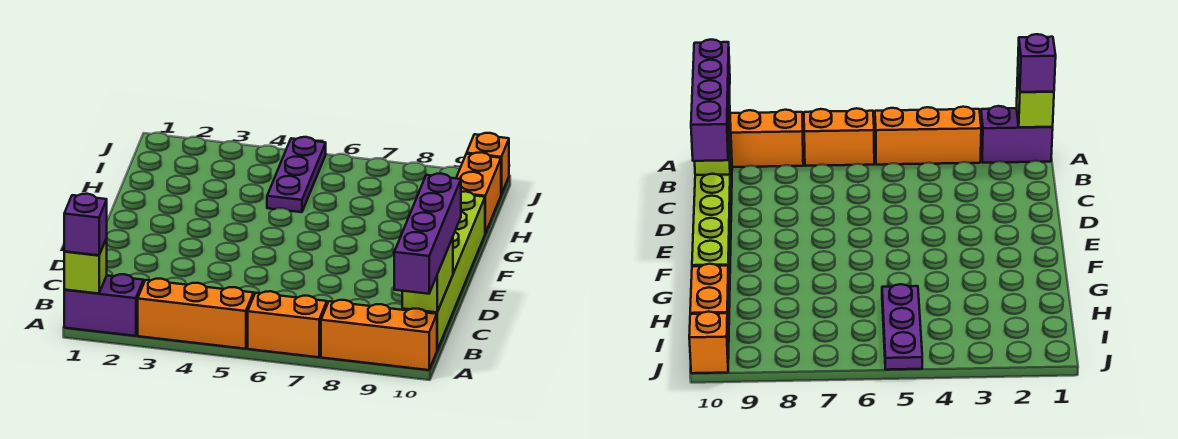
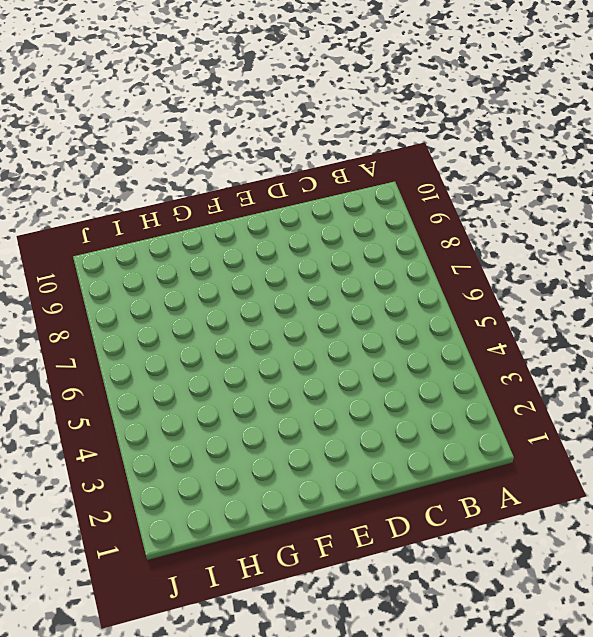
none -> purple brick A1:A2 level 1
none -> orange brick A3:A5 level 1
none -> orange brick A6:A7 level 1

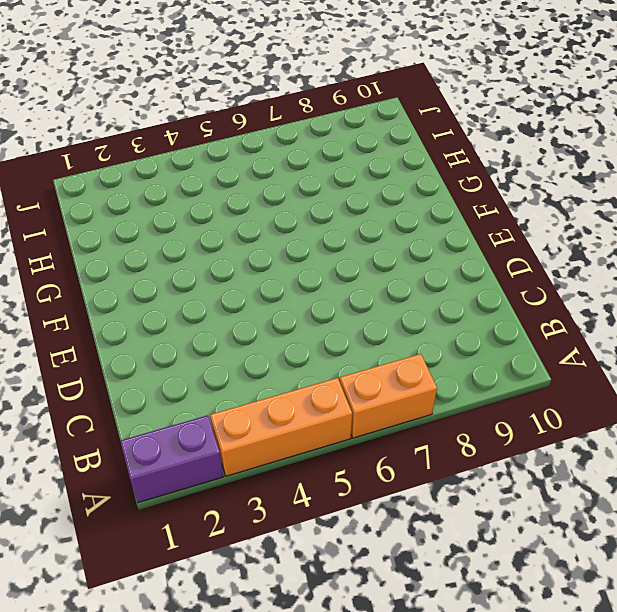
none -> orange brick A8:A10 level 1
none -> lime brick B10:G10 level 1
none -> purple plate H5:J5 level 1

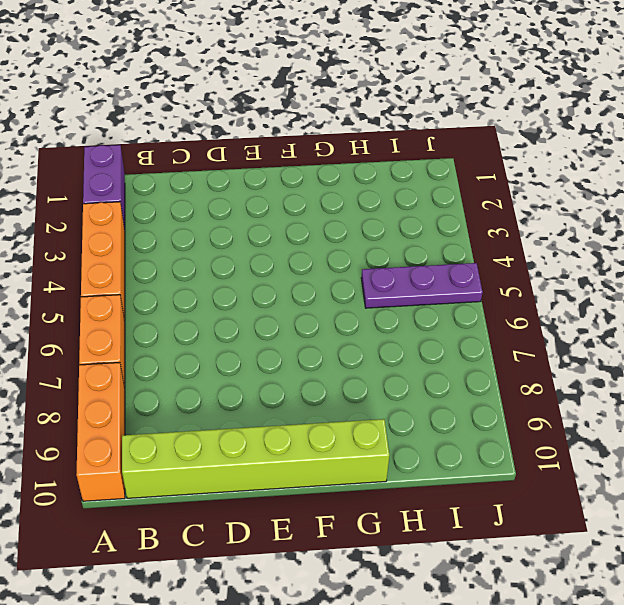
none -> orange brick H10:I10 level 1
none -> orange brick J10 level 1
none -> lime brick A1 level 2

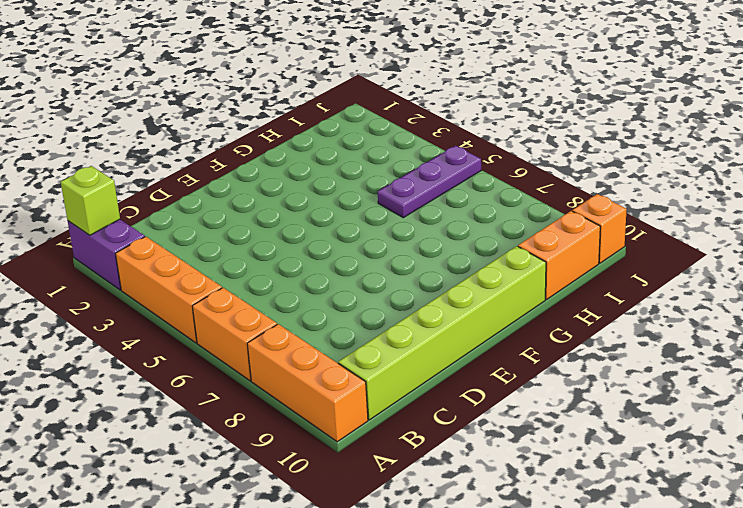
none -> lime brick B10:C10 level 2
none -> purple brick A1 level 3
none -> purple brick A10:D10 level 3

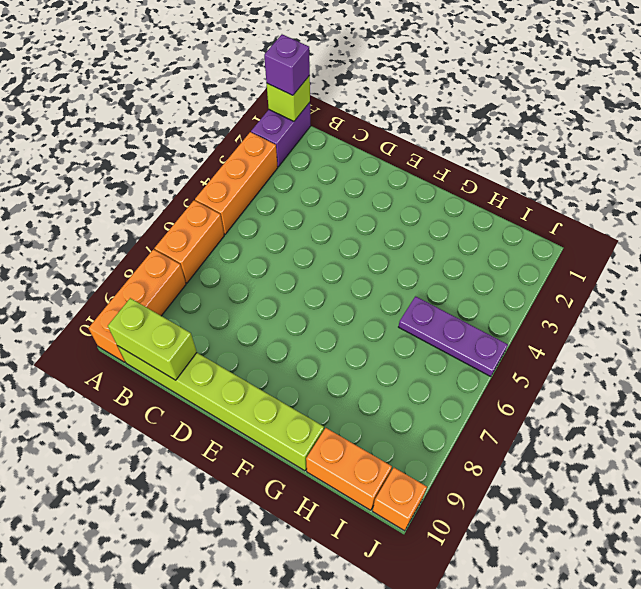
none -> purple brick A10:D10 level 3

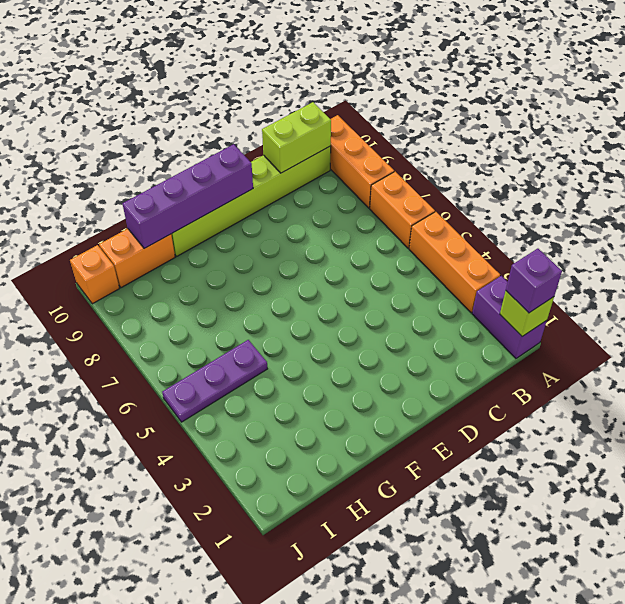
purple brick E10:H10 level 2 -> purple brick A10:D10 level 3

